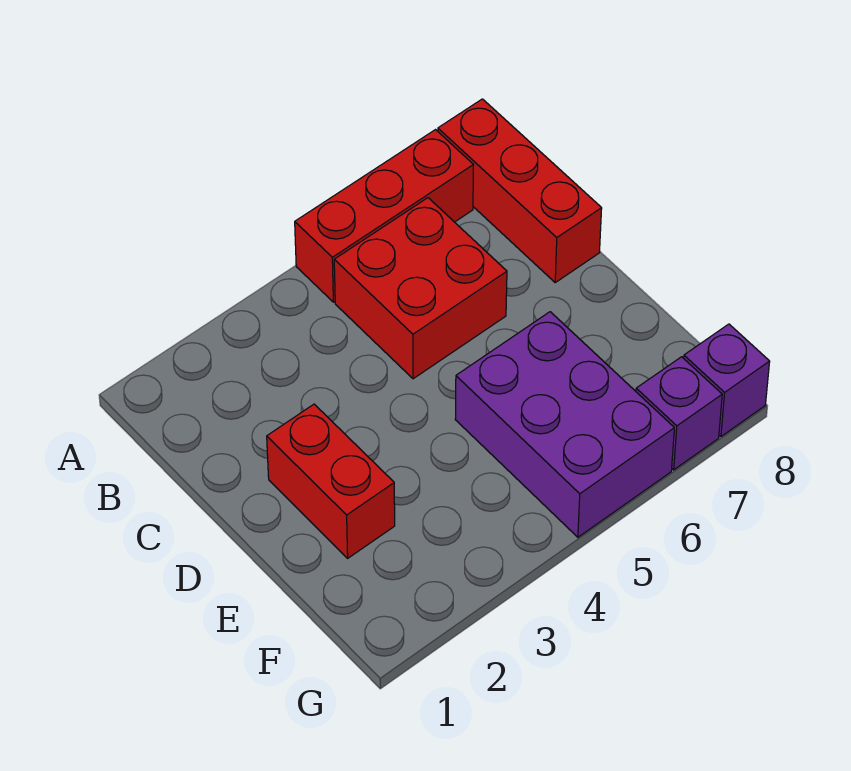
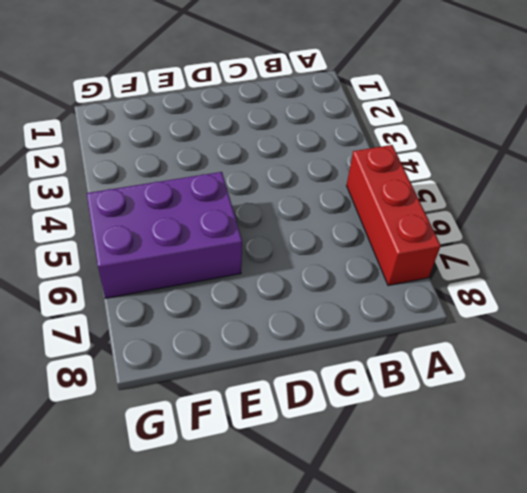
none -> red brick A8:C8 level 1
none -> red brick B5:C6 level 1

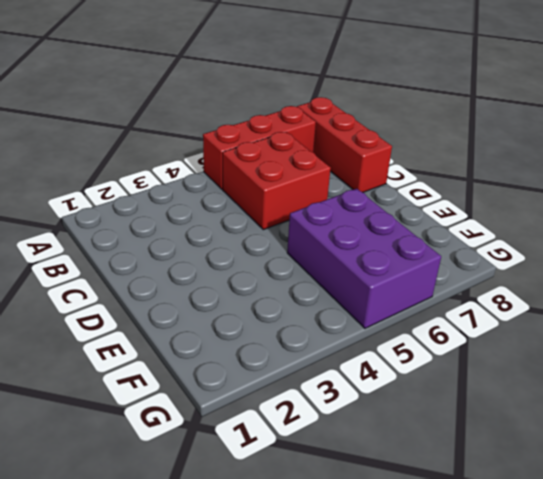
none -> red brick D2:E2 level 1
none -> purple brick G7 level 1

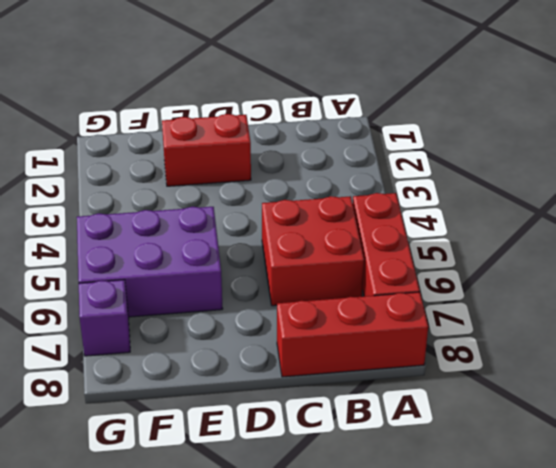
none -> purple brick G8 level 1

